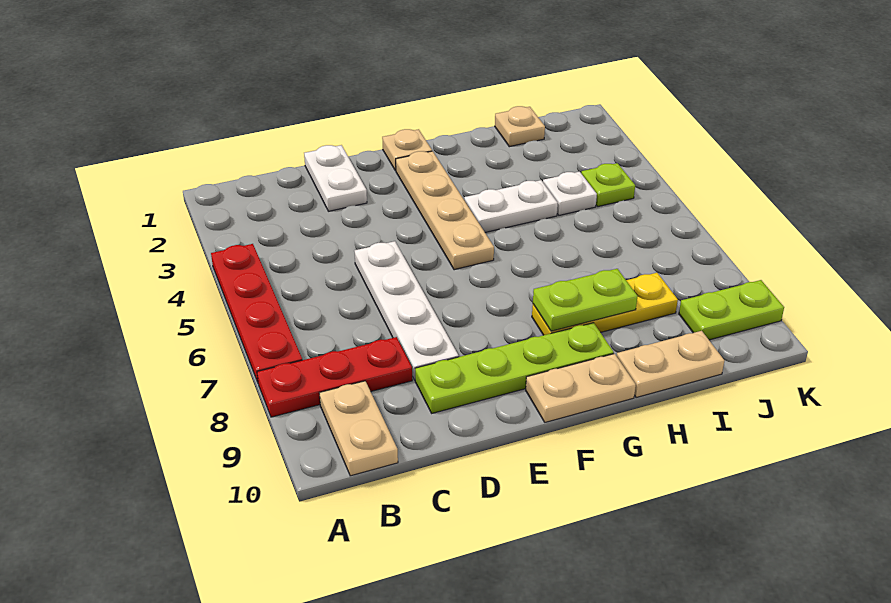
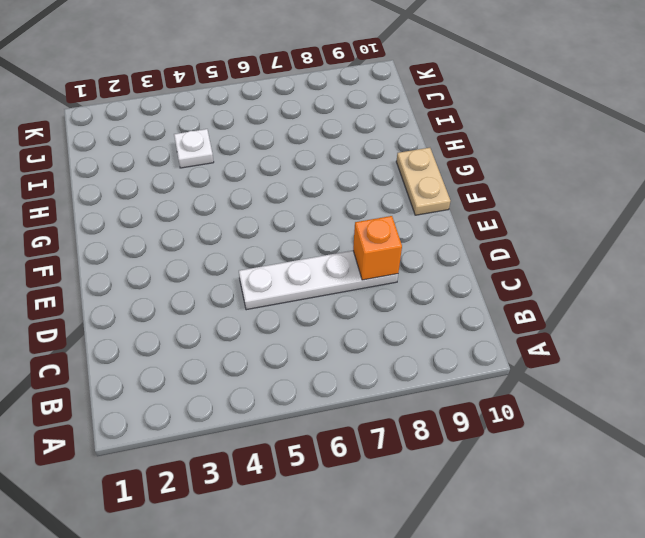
orange brick D8 level 2 -> none
none -> red plate A4:A7 level 1
none -> red plate A8:C8 level 1
none -> tan plate B9:B10 level 1

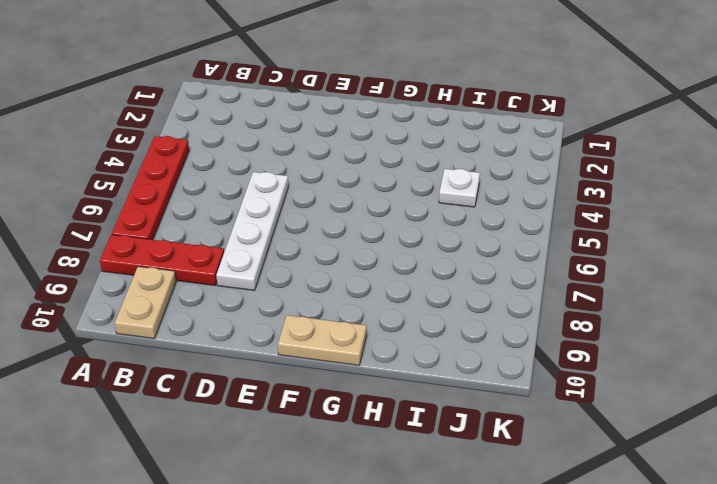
none -> white plate D1:D2 level 1
none -> lime plate D9:G9 level 1
none -> tan plate F1 level 1

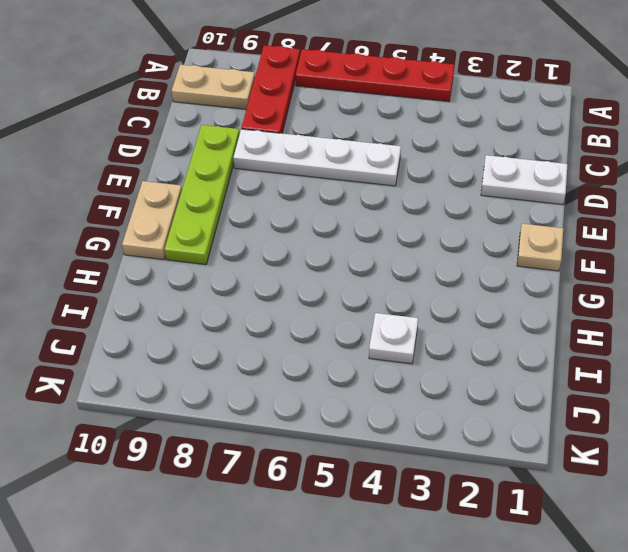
none -> tan plate F2:F5 level 1
none -> white plate G4:H4 level 1
none -> yellow plate G8:I8 level 1

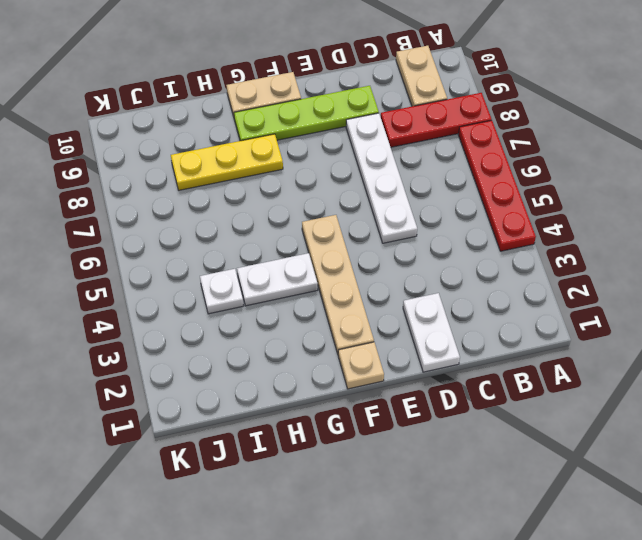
none -> tan plate H10:I10 level 1
none -> tan plate I1 level 1
none -> lime plate J4 level 1

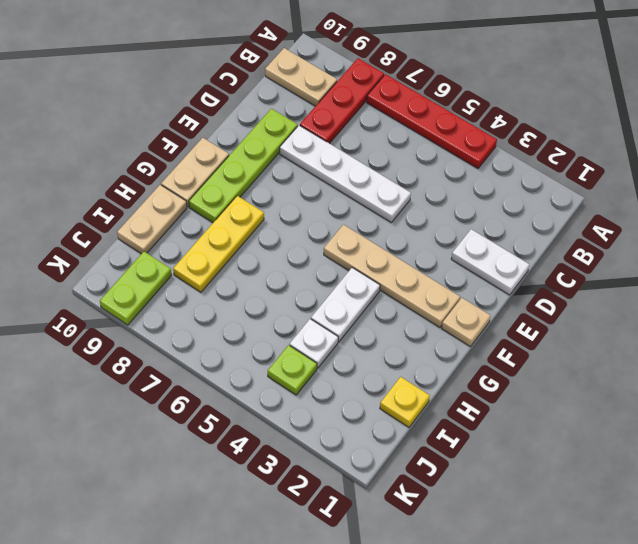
yellow plate I1 level 1 -> tan plate I1 level 1
none -> lime plate G8:H8 level 2

